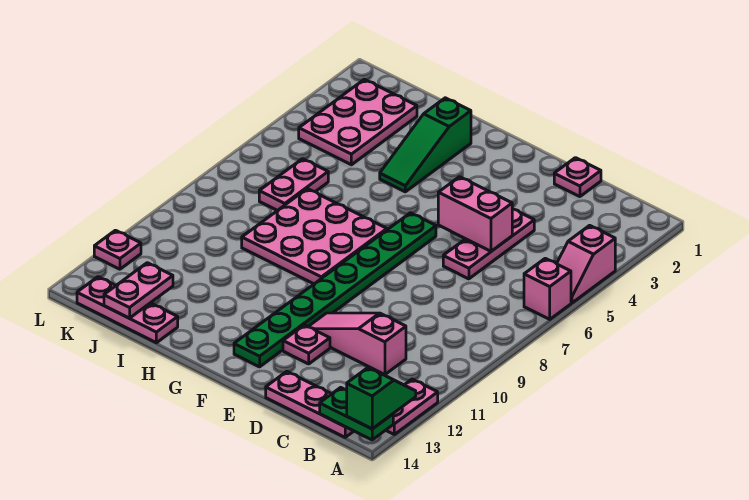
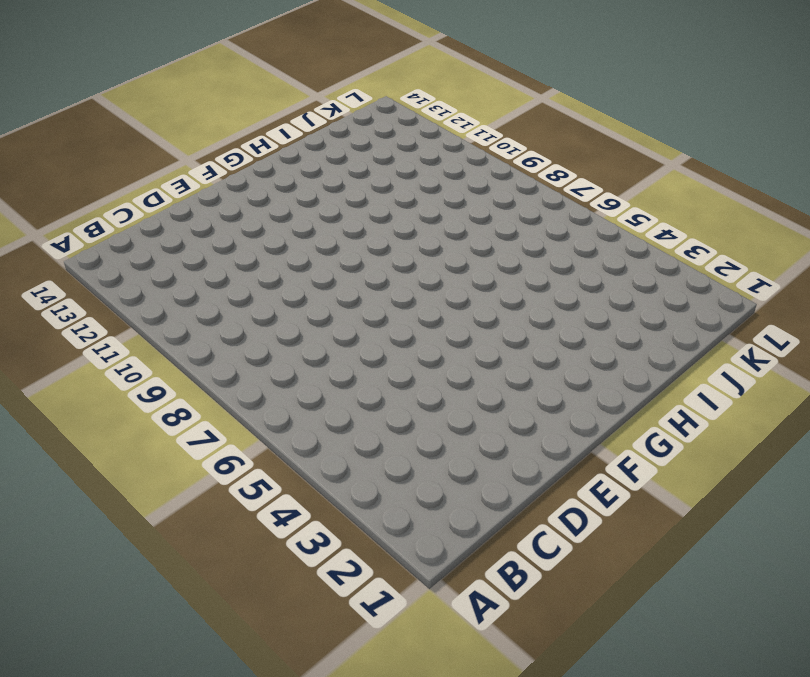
none -> pink slope A4:A5 level 1 top 4
none -> pink brick A6 level 1
none -> pink plate A12:A13 level 1

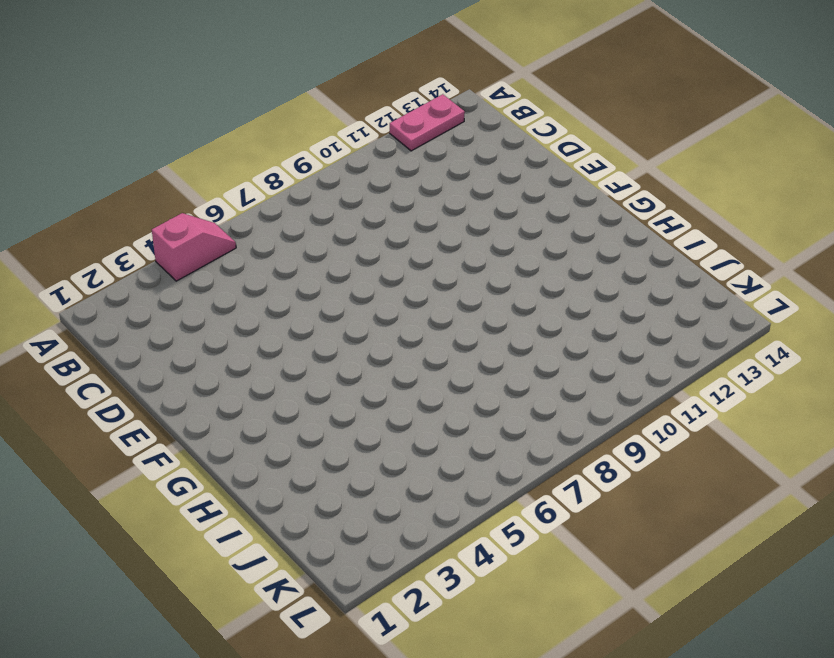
none -> pink brick A6 level 1
none -> pink plate B14:D14 level 1
none -> pink slope C11:E11 level 1 top C

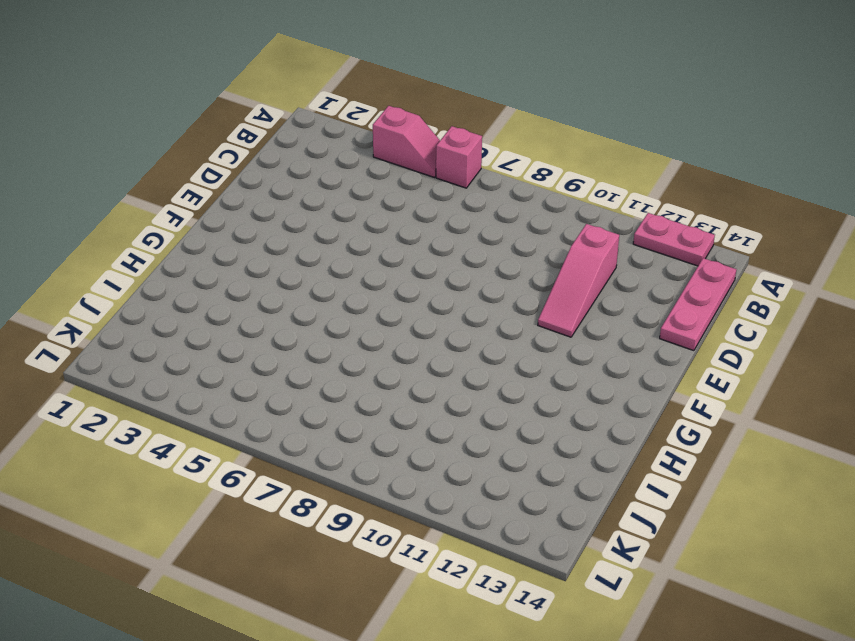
none -> pink plate D1 level 1
none -> pink plate D4:D6 level 1
none -> pink plate E12 level 1

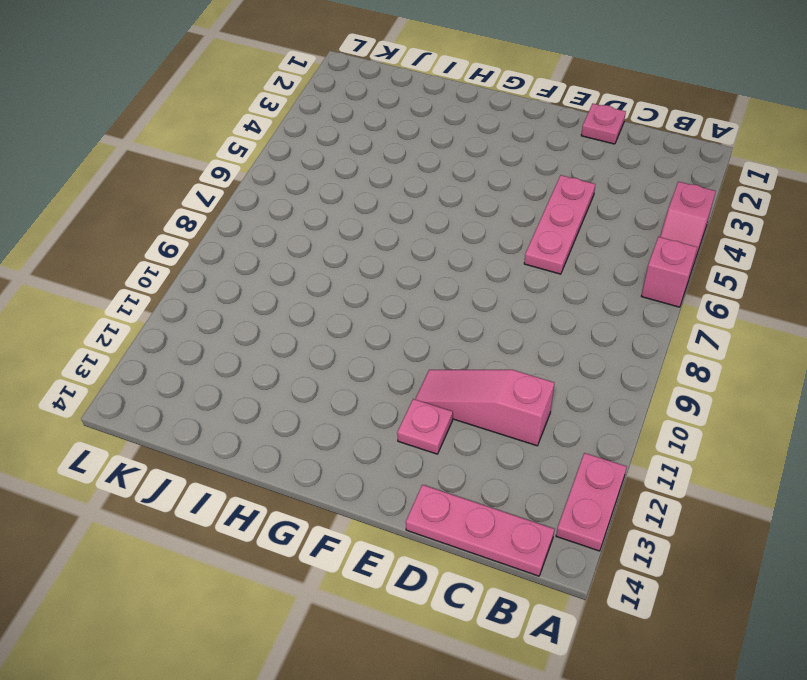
none -> green plate F6:F13 level 1
none -> pink plate G7:I9 level 1
none -> green slope H2:H4 level 1 top 2

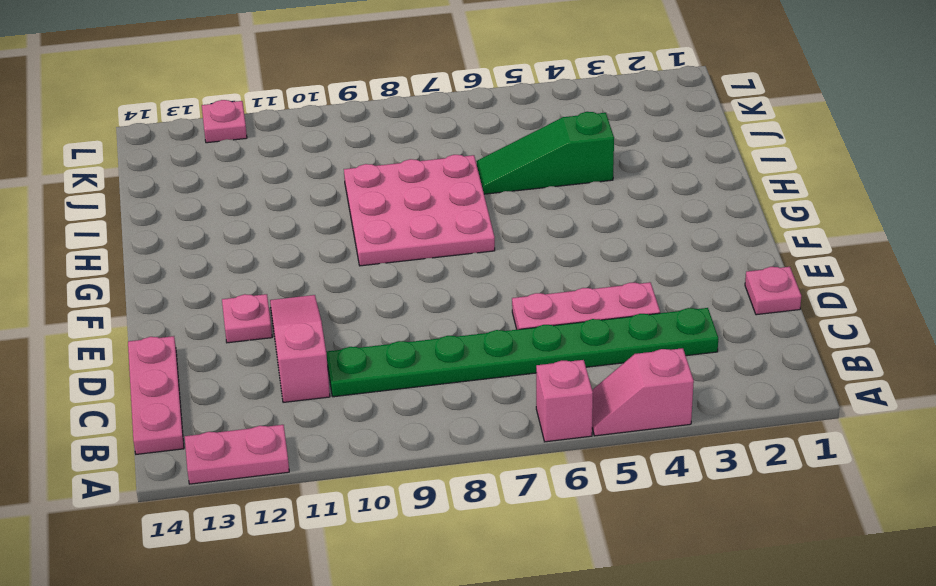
green plate C3:C10 level 1 -> green plate F6:F13 level 1
green slope I4:I6 level 1 top 4 -> green slope H2:H4 level 1 top 2
none -> pink plate I14:K14 level 1
none -> pink plate J2:K4 level 1
none -> pink plate J6:J7 level 1

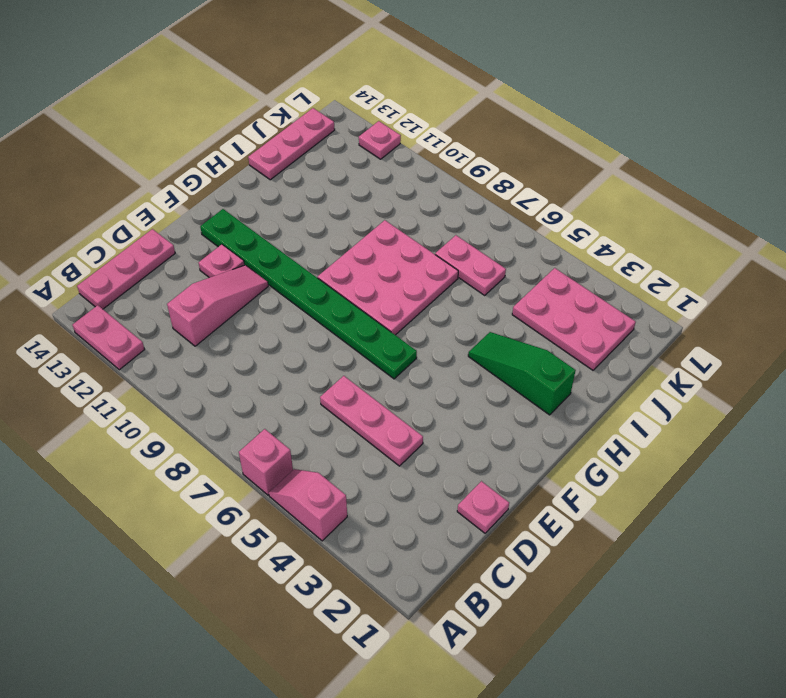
none -> green plate A14:B14 level 2
none -> pink brick D5:E5 level 2
none -> pink plate J13:J14 level 2

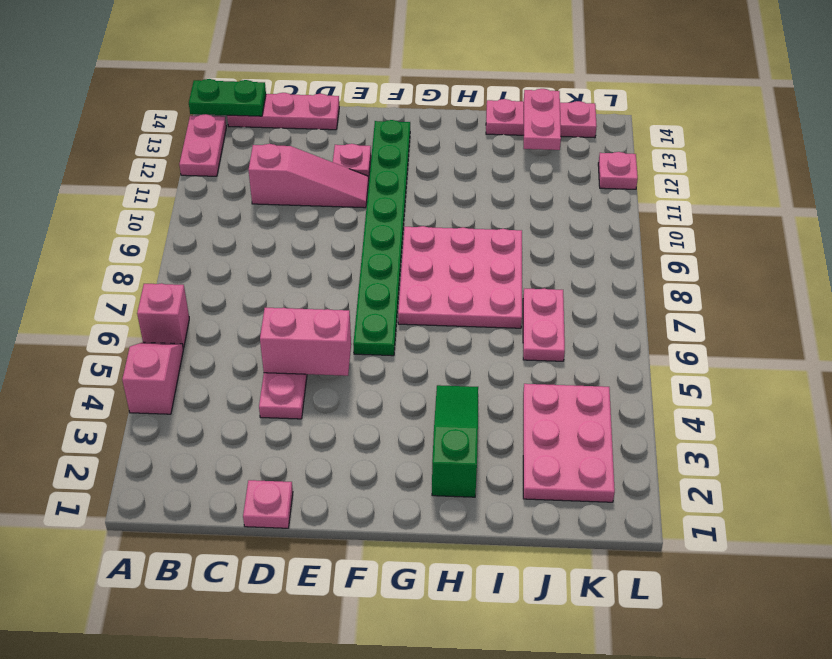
none -> green slope A13:A14 level 3 top 14

